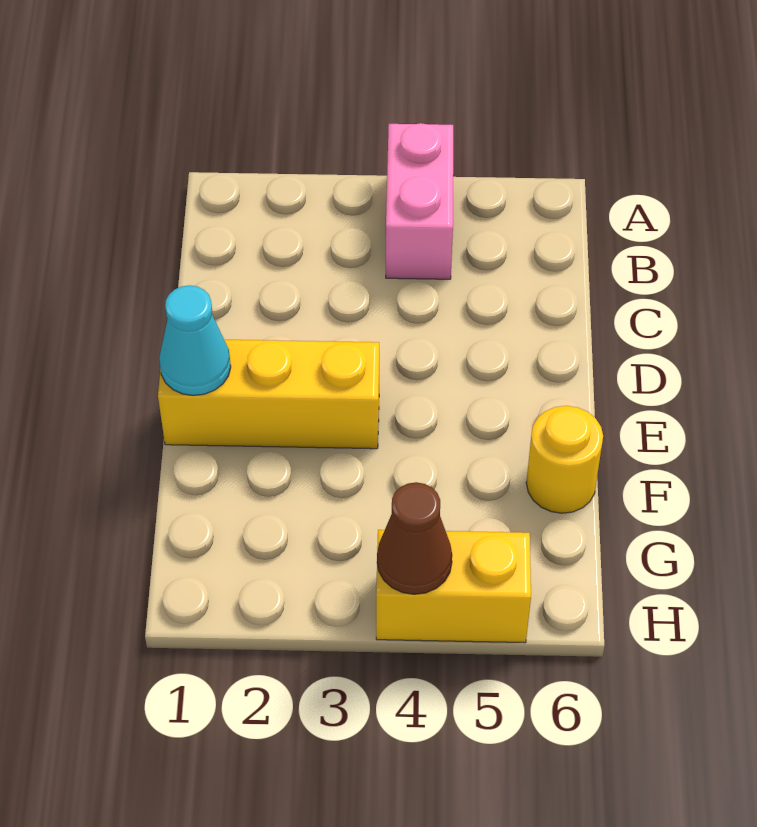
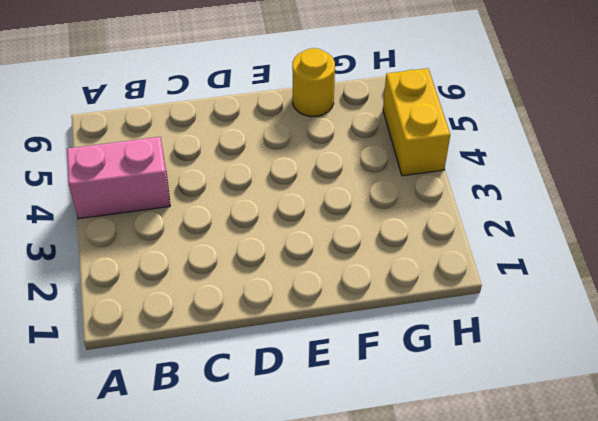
none -> yellow brick E1:E3 level 1
none -> cyan cone E1 level 2

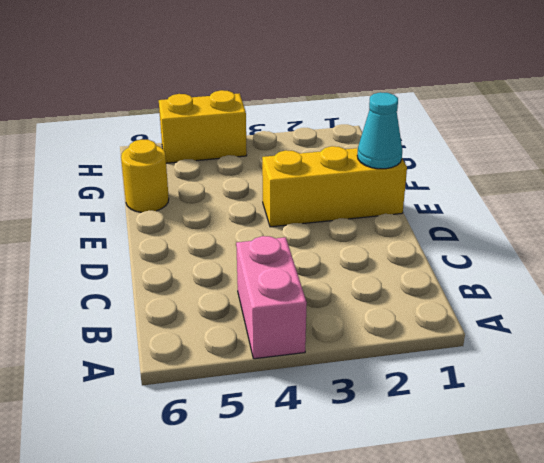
none -> brown cone H4 level 2

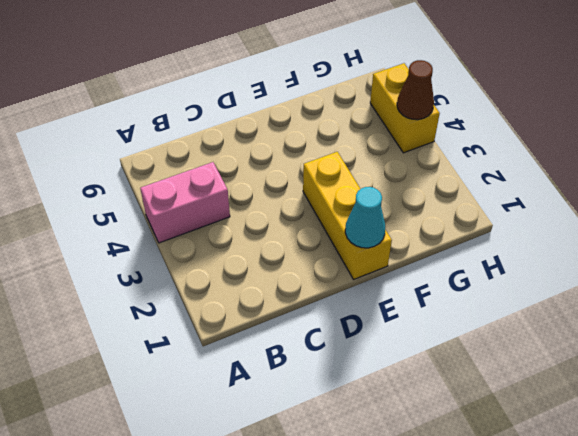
none -> yellow round brick F6 level 1

